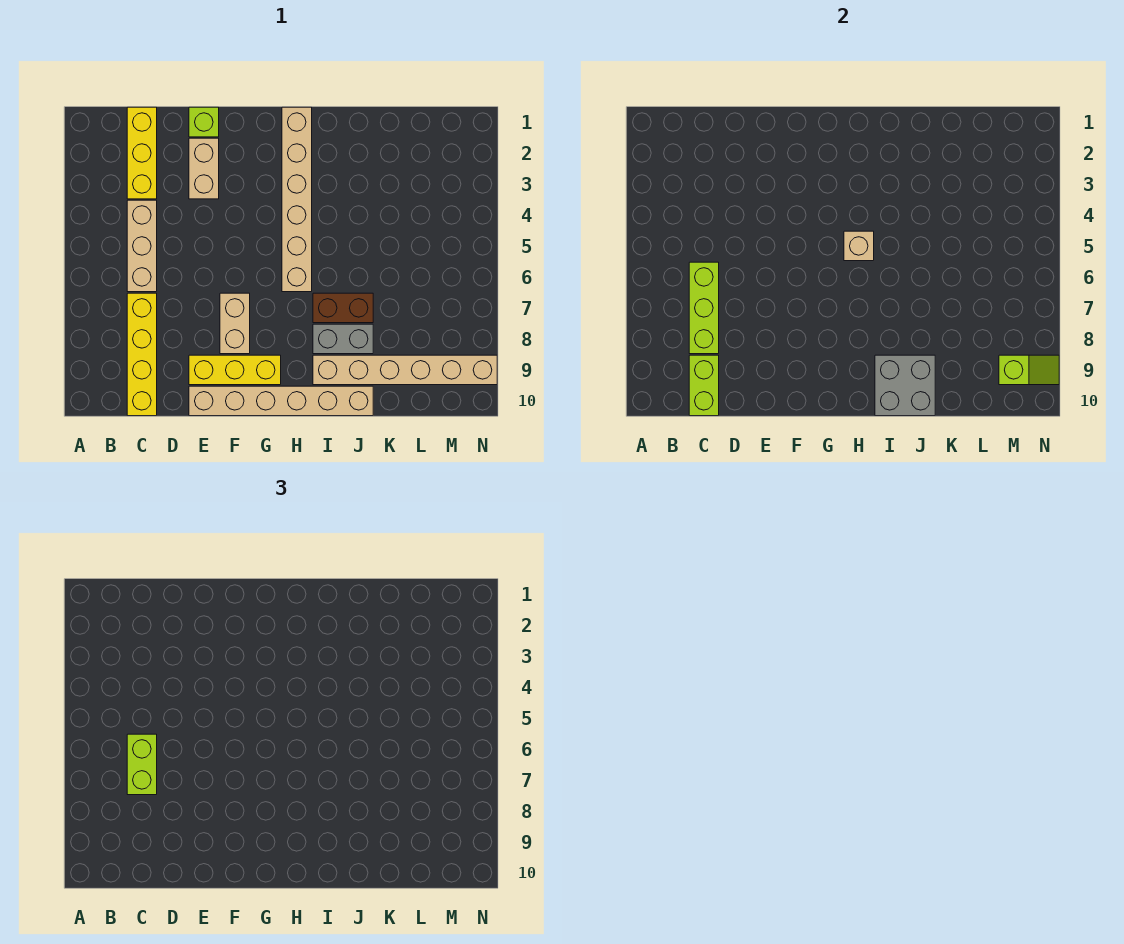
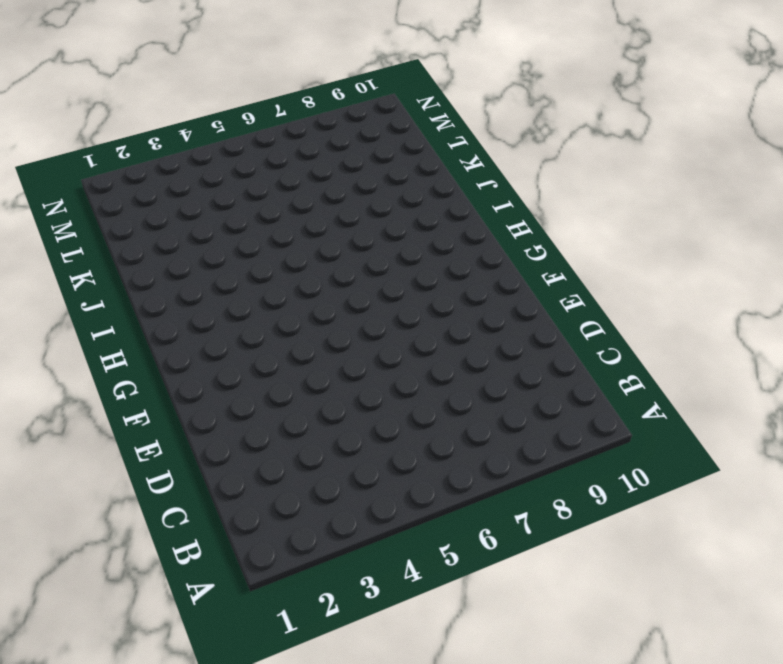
none -> yellow brick C1:C3 level 1
none -> tan brick C4:C6 level 1
none -> yellow brick C7:C10 level 1

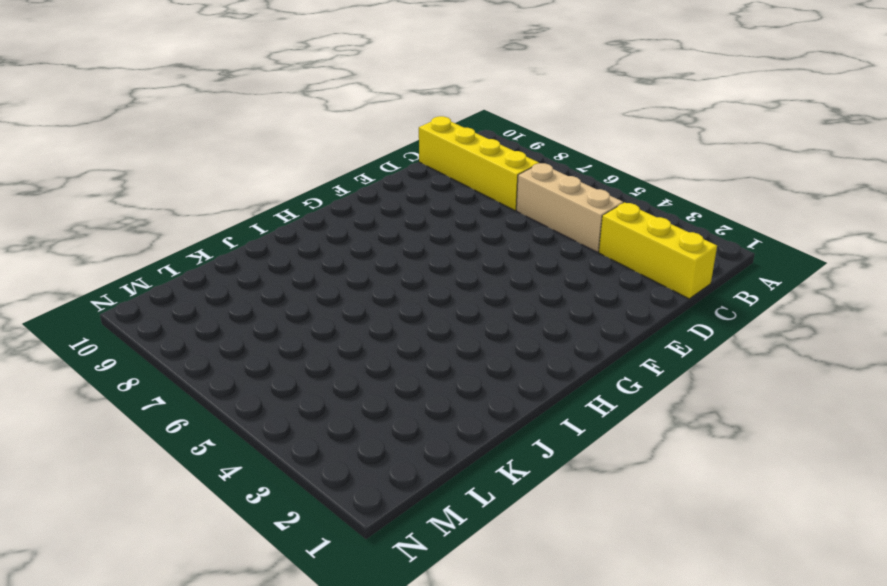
none -> lime brick E1 level 1
none -> tan brick E2:E3 level 1
none -> yellow brick E9:G9 level 1

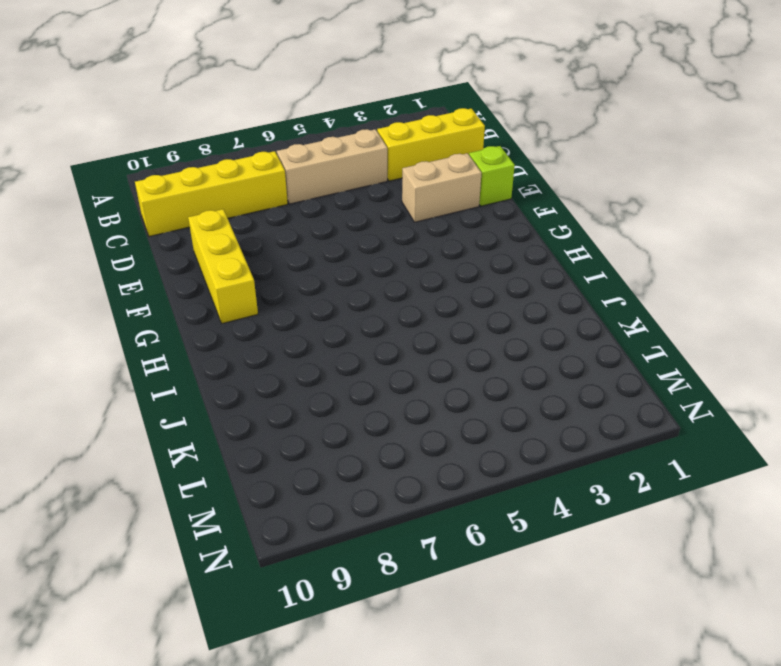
none -> tan brick E10:J10 level 1
none -> tan brick F7:F8 level 1
none -> tan brick H1:H6 level 1

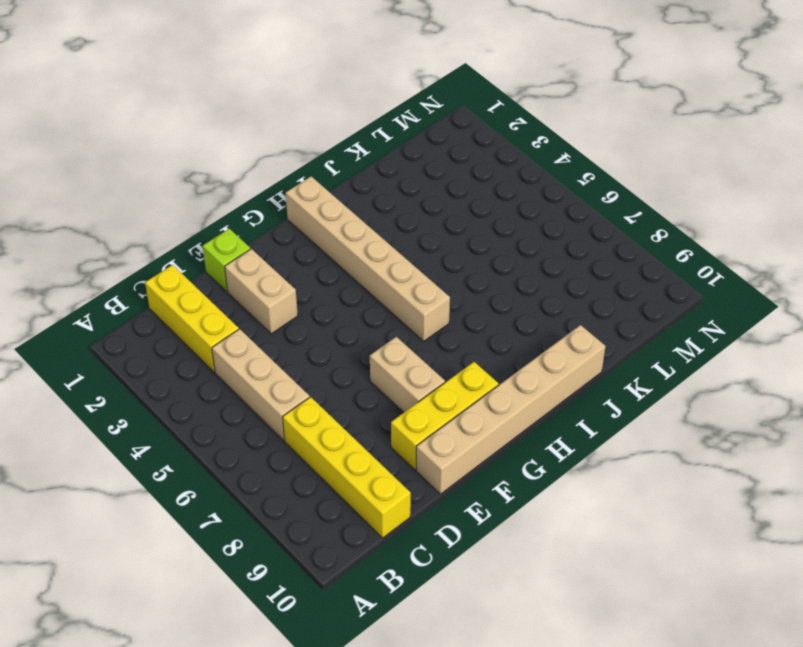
none -> brown brick I7:J7 level 1
none -> grey brick I8:J8 level 1
none -> tan brick I9:N9 level 1

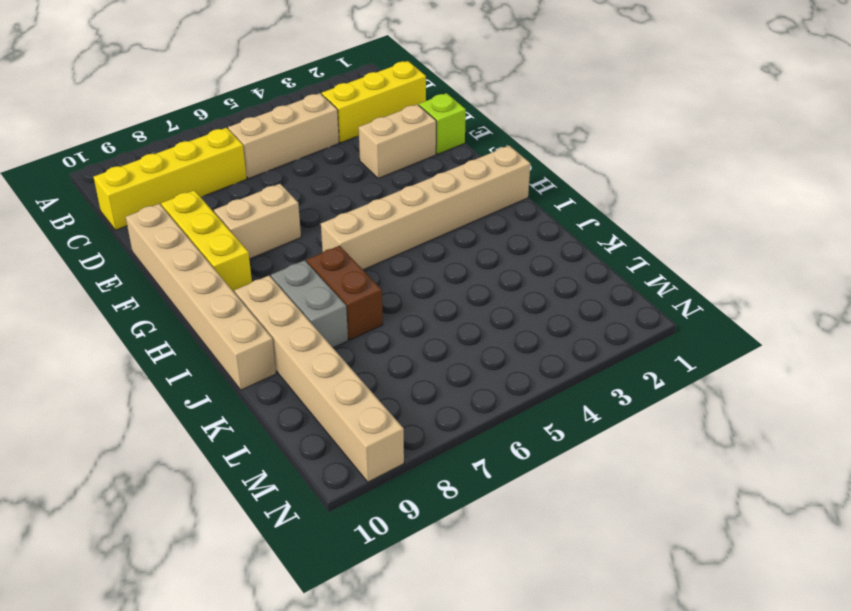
none -> lime brick C6:C8 level 2
none -> lime brick C9:C10 level 2
none -> tan brick H5 level 2

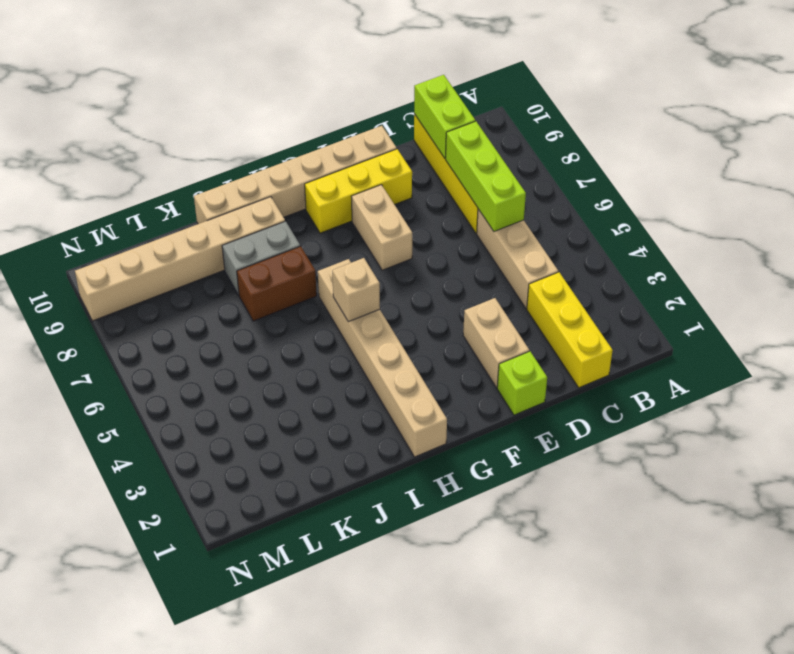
none -> grey brick I9:J10 level 2
none -> lime slope M9:N9 level 2 top M
none -> lime brick C6:C7 level 3

